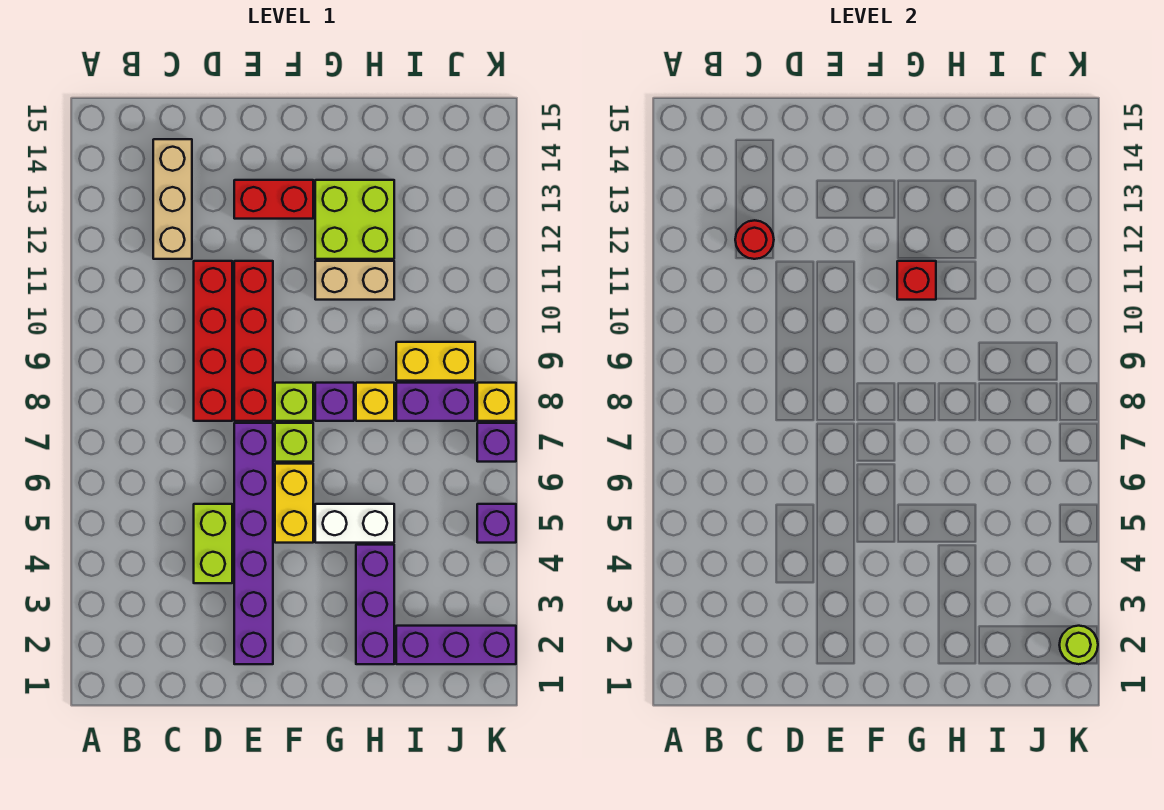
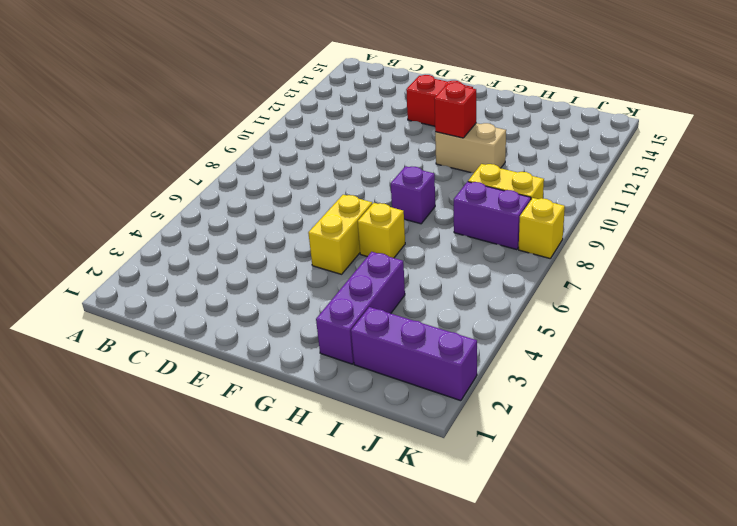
yellow brick G6 level 1 -> yellow brick H8 level 1
none -> tan brick C12:C14 level 1
none -> lime brick D4:D5 level 1
none -> red brick D8:D11 level 1

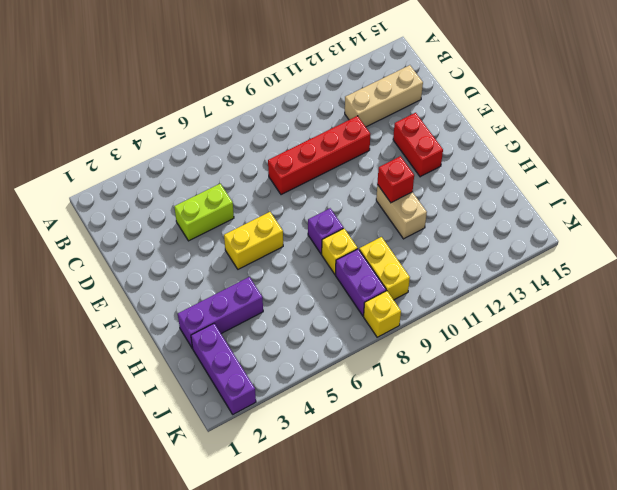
none -> purple brick E2:E7 level 1
none -> red brick E8:E11 level 1
none -> lime brick F7 level 1

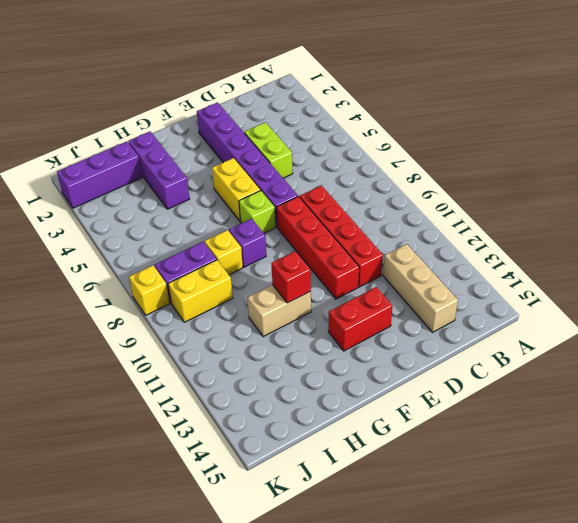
none -> lime brick F8 level 1
none -> white brick G5:H5 level 1
none -> lime brick G12:H13 level 1

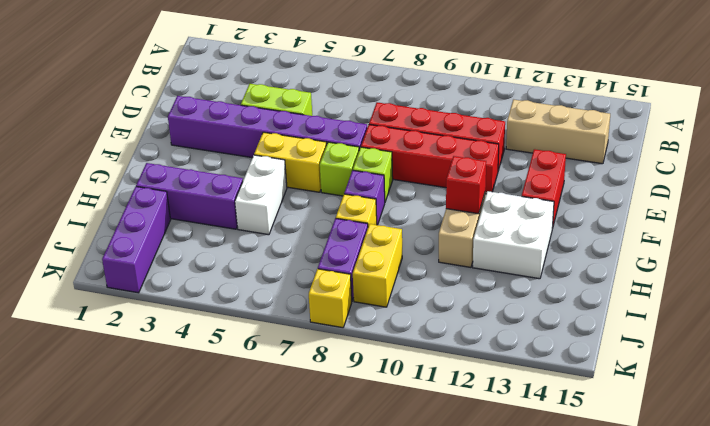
white brick G12:H13 level 1 -> lime brick G12:H13 level 1
none -> purple brick K5 level 1
none -> purple brick K7 level 1
none -> red round brick C12 level 2

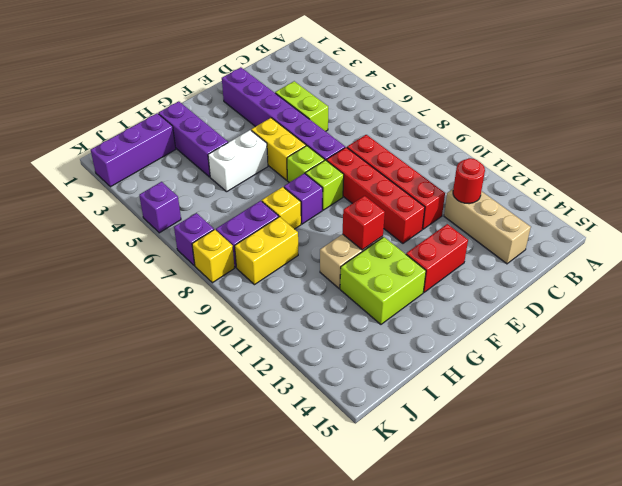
none -> lime round brick K2 level 2

